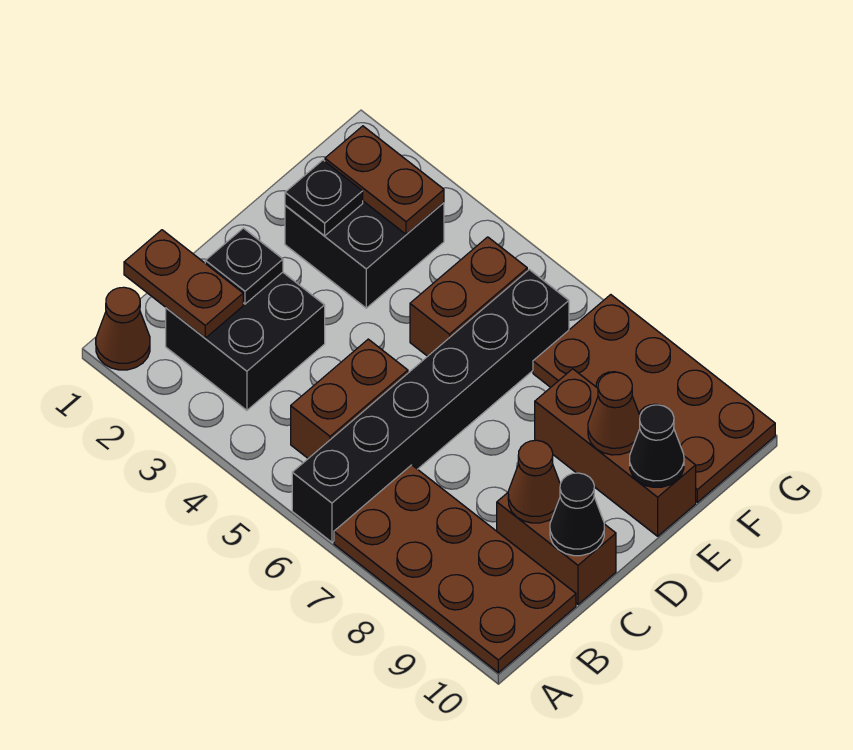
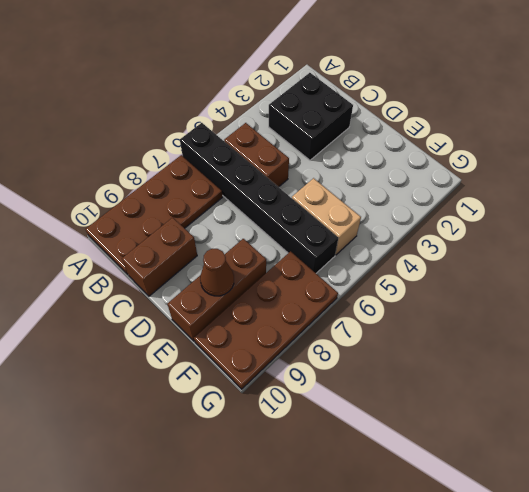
tan brick E5:F5 level 1 -> brown brick E5:F5 level 1
none -> brown cone A1 level 1
none -> black brick E2:F3 level 1
none -> brown plate B1:B2 level 2

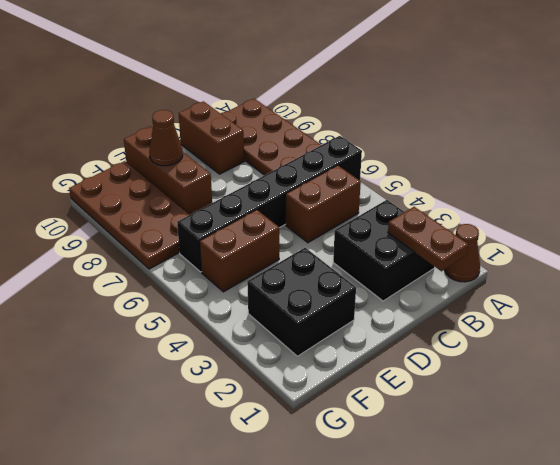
none -> black plate C2 level 2
none -> brown cone C9 level 2
none -> black cone C10 level 2

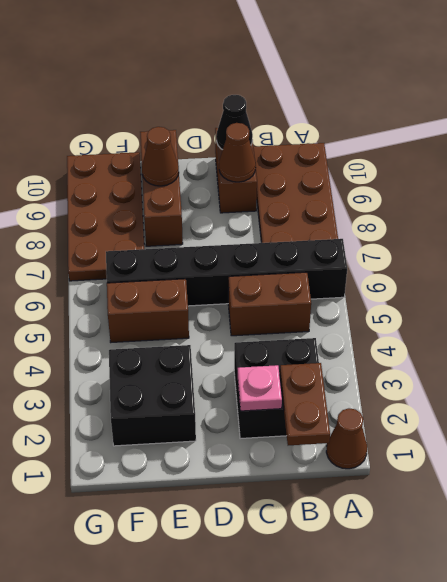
pink plate C2 level 2 -> black plate C2 level 2
none -> black plate E2 level 2
none -> black cone E10 level 2
none -> brown plate F2:F3 level 2

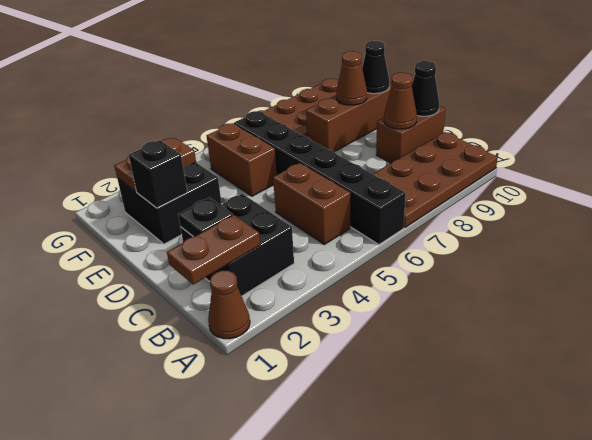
black brick E2 level 2 -> black plate E2 level 2

